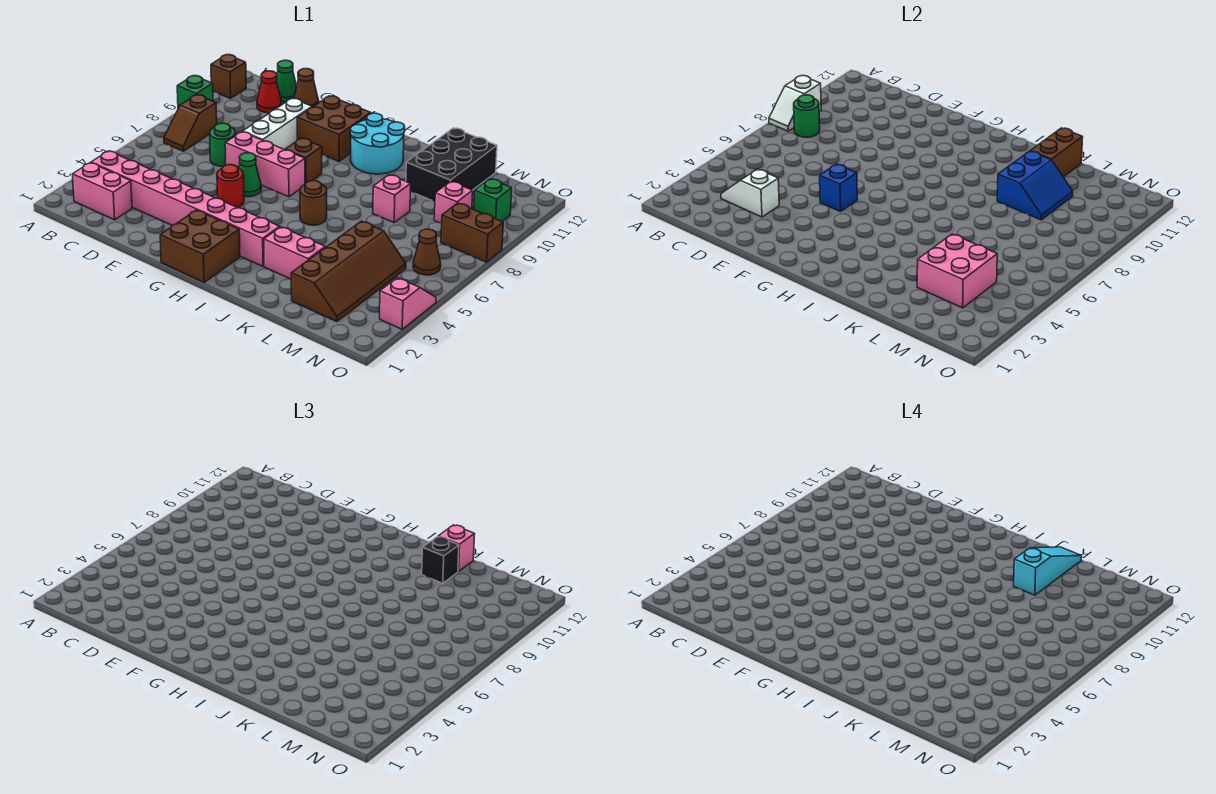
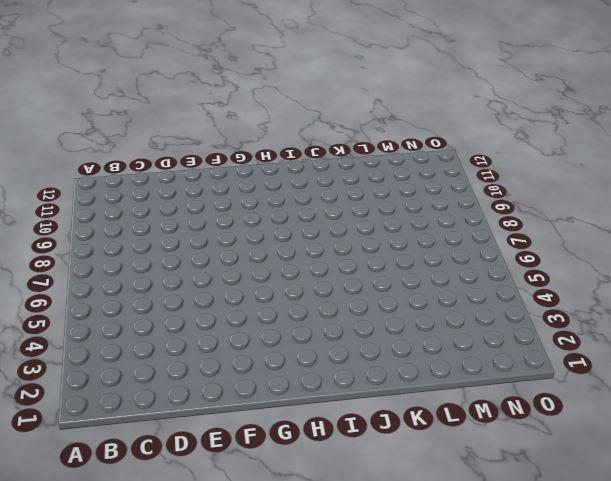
none -> green brick A9 level 1
none -> brown brick A11 level 1
none -> pink brick B2:C2 level 1
none -> pink brick B3:I3 level 1

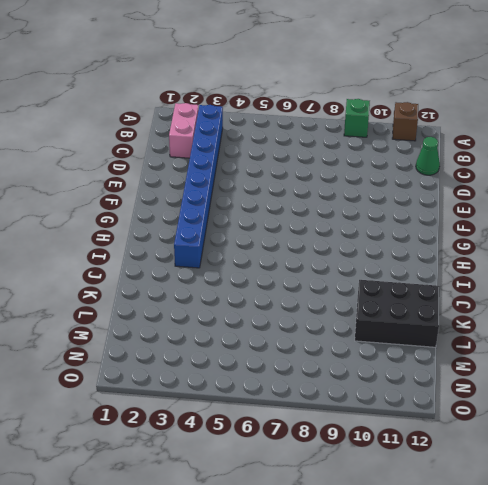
blue brick B3:I3 level 1 -> pink brick B3:I3 level 1
none -> brown slope B7:B8 level 1 top 8
none -> red cone C11 level 1
none -> green round brick D7 level 1
none -> brown cone D12 level 1

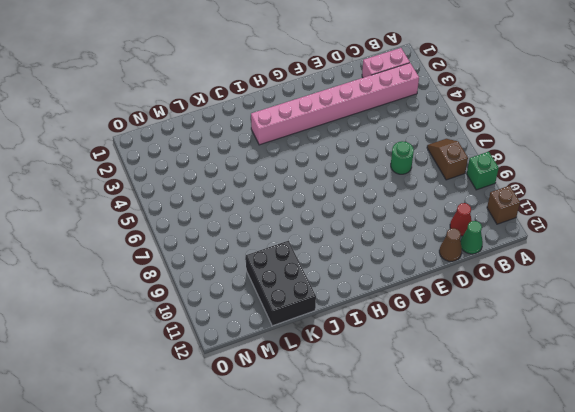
none -> pink brick E7:G7 level 1
none -> white brick E8:E10 level 1
none -> red round brick F5 level 1
none -> green cone F6 level 1

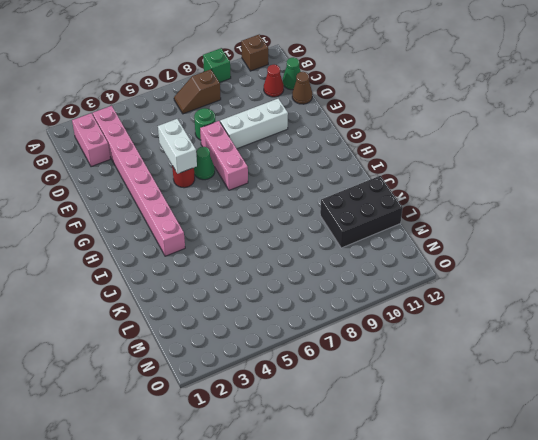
white brick E5:F5 level 2 -> blue brick F5 level 2
none -> brown brick F10:G11 level 1
none -> brown brick G1:H2 level 1
none -> brown brick G8 level 1
none -> cyan round brick H10:I11 level 1

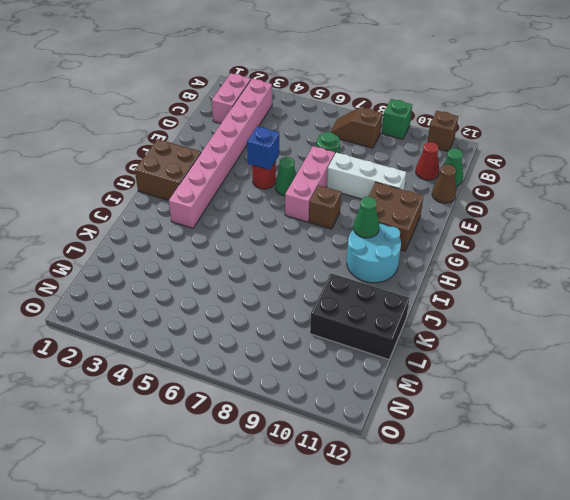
green cone H10 level 2 -> none
none -> brown round brick I6 level 1
none -> pink brick J3:K3 level 1
none -> pink brick K8 level 1
none -> brown slope L2:M5 level 1 top L

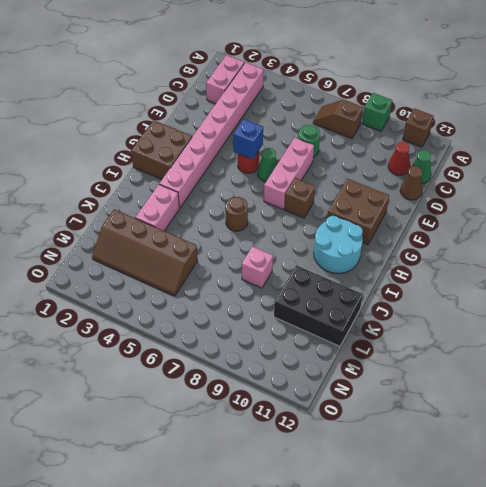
none -> white brick E8:E10 level 1
none -> pink brick M9 level 1
none -> brown cone N6 level 1
none -> brown brick N8:O8 level 1

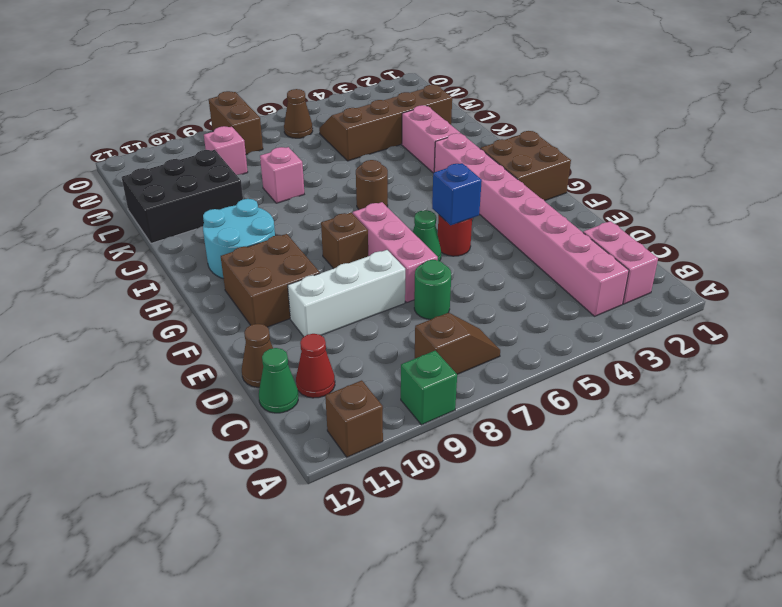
none -> green brick N10 level 1
none -> pink slope O3:O4 level 1 top 3
none -> white slope A8:A9 level 2 top 9
none -> green round brick B8 level 2

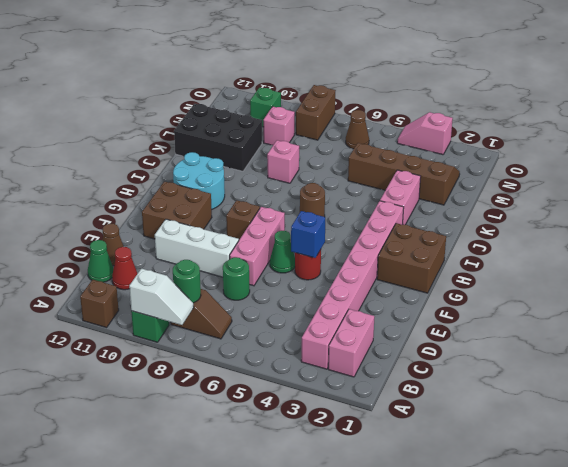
none -> white slope C3:D3 level 2 top D
none -> blue slope K9:L10 level 2 top K
none -> brown brick K11:K12 level 2
none -> pink brick L3:M4 level 2

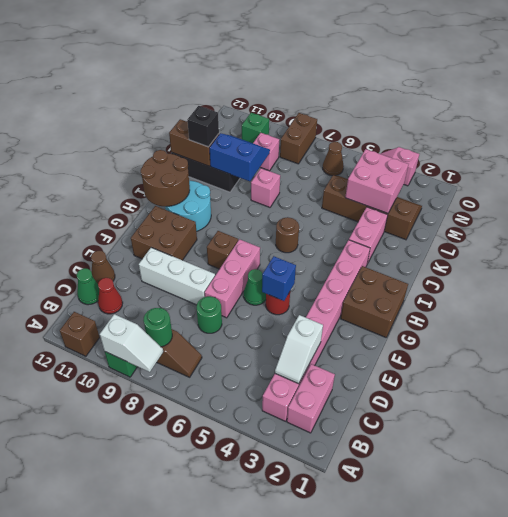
brown round brick H11:I12 level 2 -> none
none -> pink brick K12 level 3
none -> cyan slope K10:K12 level 4 top 10

